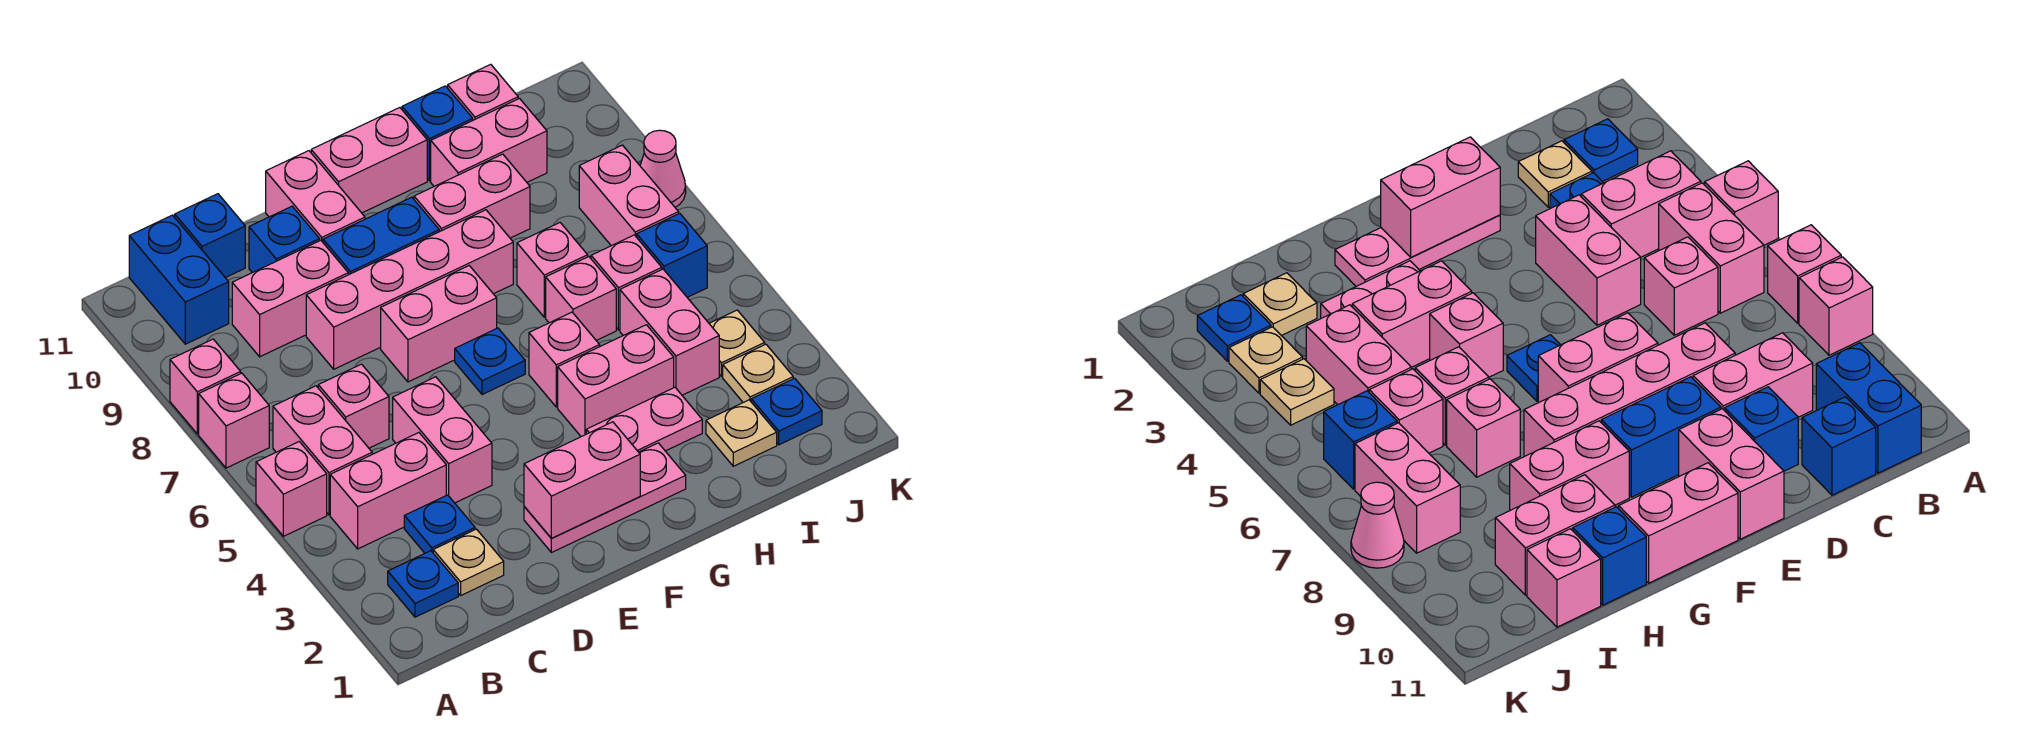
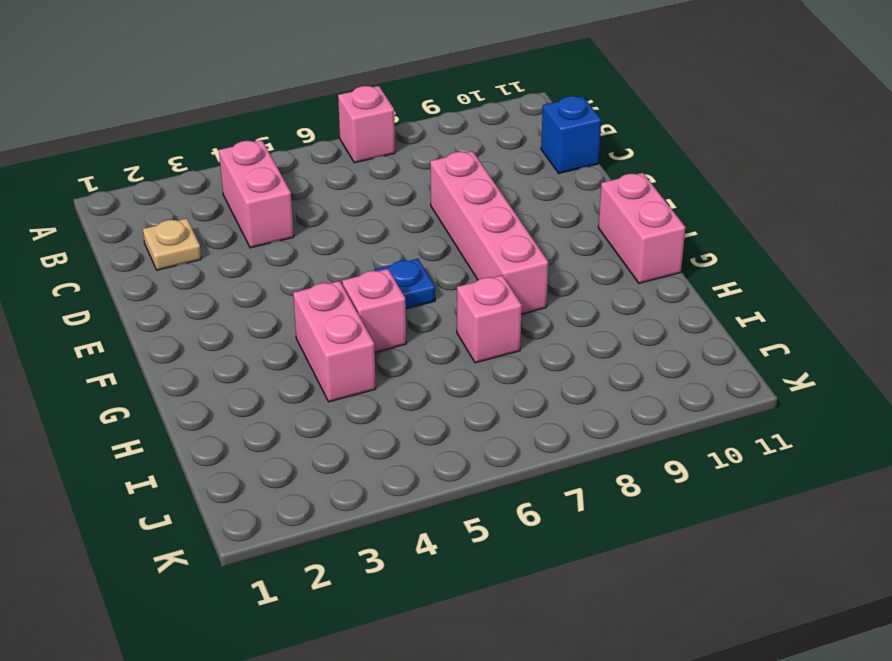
none -> pink brick A5 level 1
none -> pink brick A8 level 1
none -> blue plate B2 level 1
none -> pink brick B5:B6 level 1

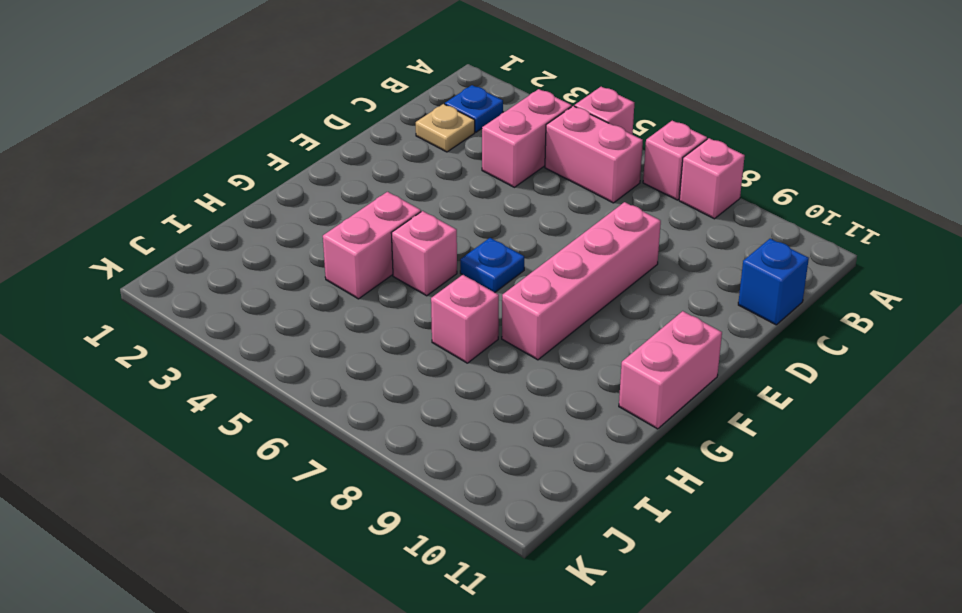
none -> blue brick B10:B11 level 1
none -> blue plate C3 level 1
none -> pink brick C6 level 1
none -> pink brick C9:D9 level 1

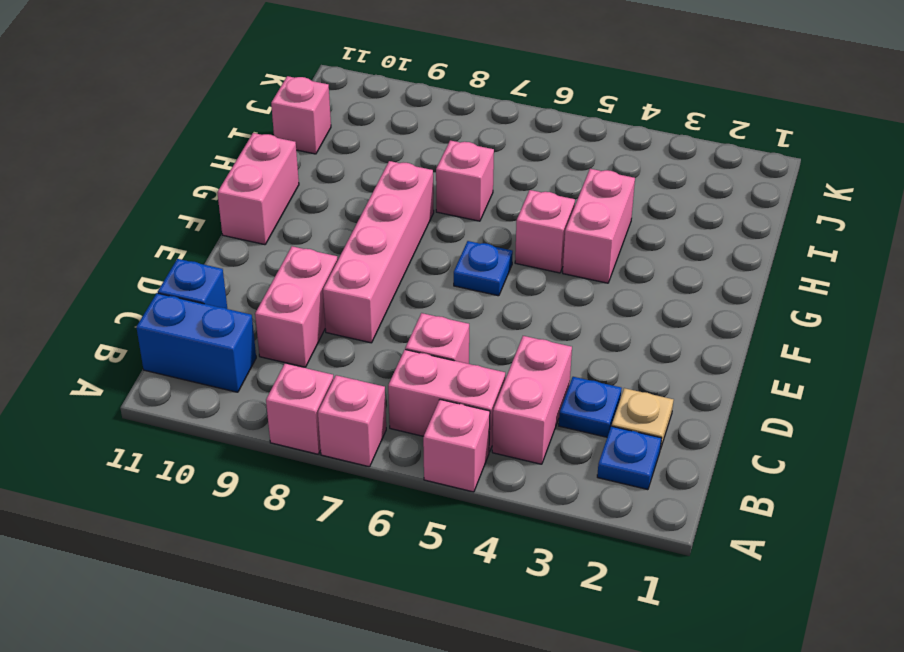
none -> pink brick D4:D5 level 1
none -> blue brick D10 level 1
none -> pink plate E2:G2 level 1
none -> pink brick E7:F7 level 1

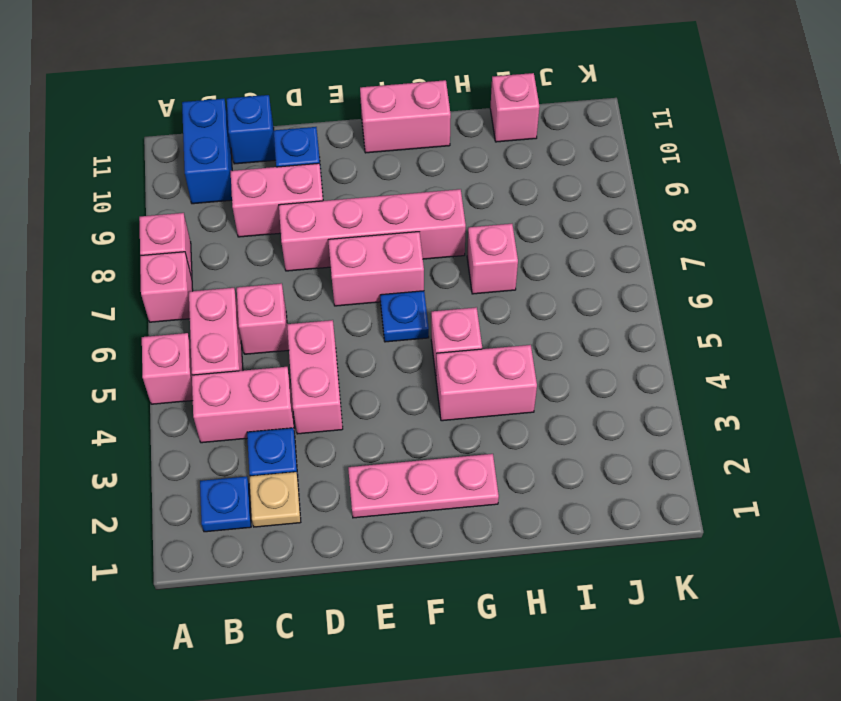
none -> blue brick E9:F9 level 1
none -> pink brick E10:E11 level 1
none -> pink plate G3:H3 level 1
none -> pink brick G9:H9 level 1

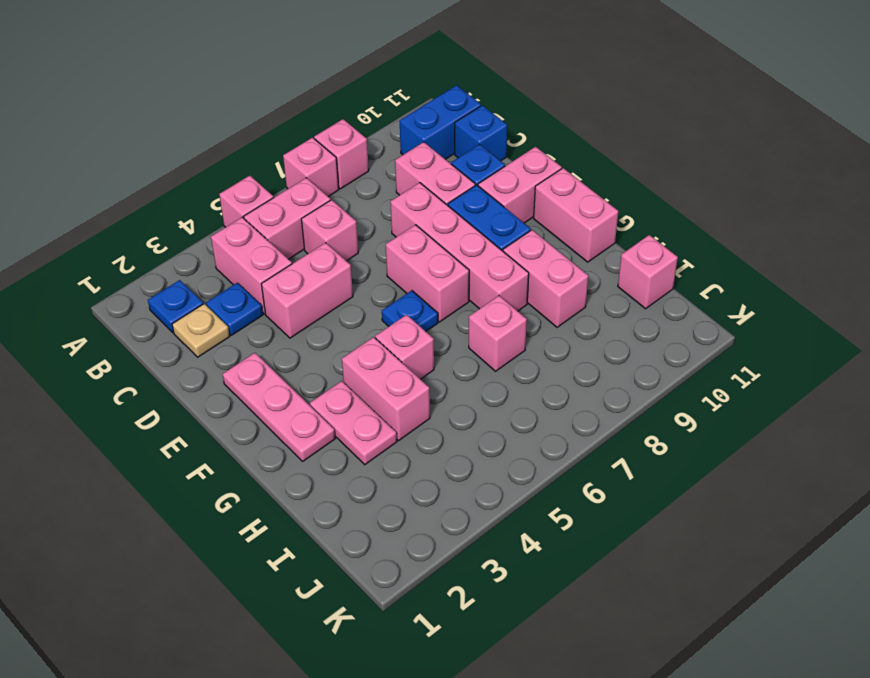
none -> pink brick H6 level 1
none -> pink brick H10:I10 level 1
none -> blue brick H11 level 1
none -> tan plate I2 level 1

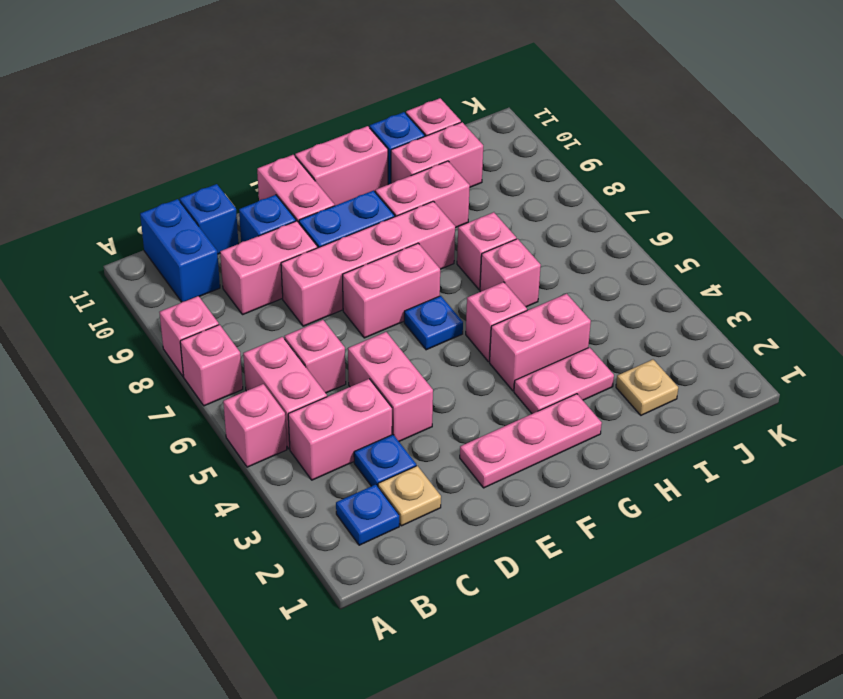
none -> pink brick I4:I5 level 1
none -> pink brick I6 level 1
none -> blue plate J2 level 1
none -> tan plate J3 level 1

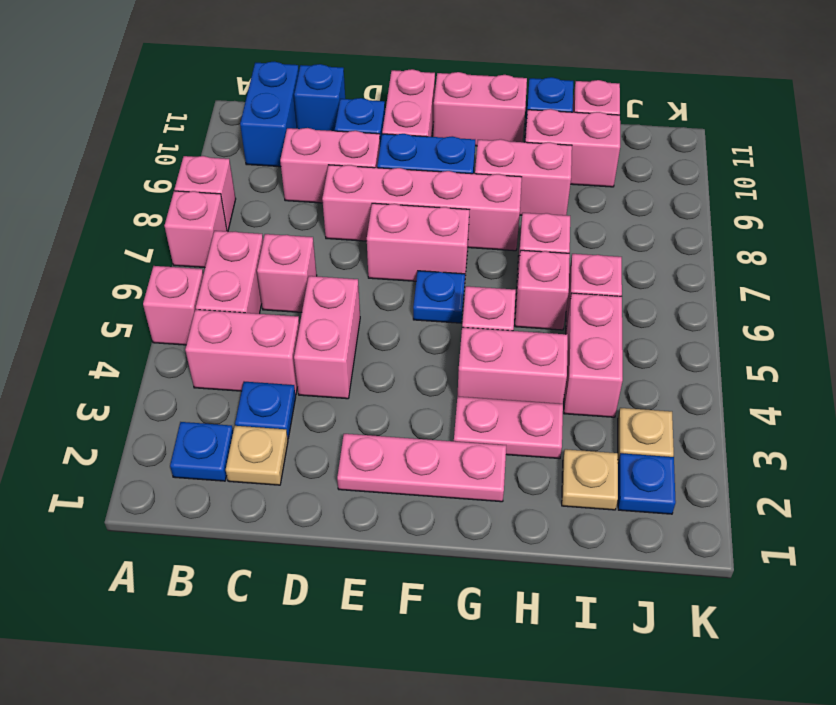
none -> tan plate J4 level 1
none -> blue brick J6 level 1
none -> pink brick J7:J8 level 1
none -> pink cone K8 level 1

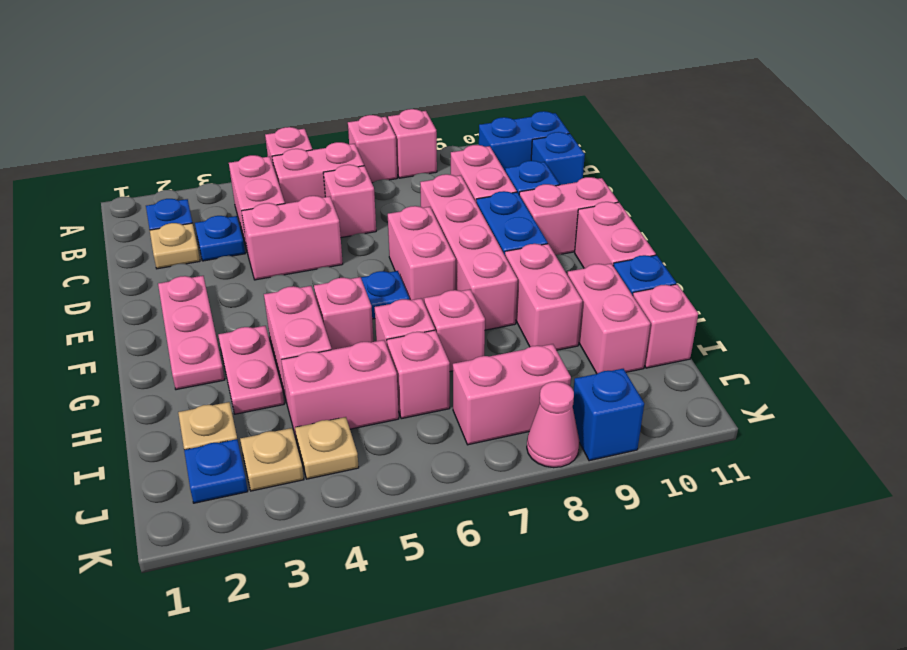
blue brick K9 level 1 -> blue brick J6 level 1
none -> pink brick E2:F2 level 2

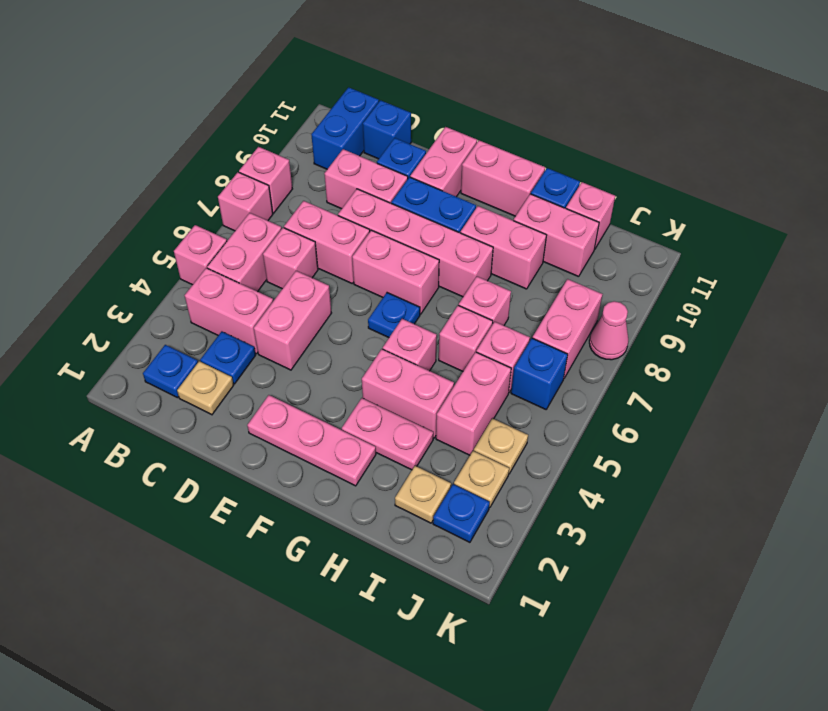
pink brick C7:D7 level 1 -> pink brick E2:F2 level 2

